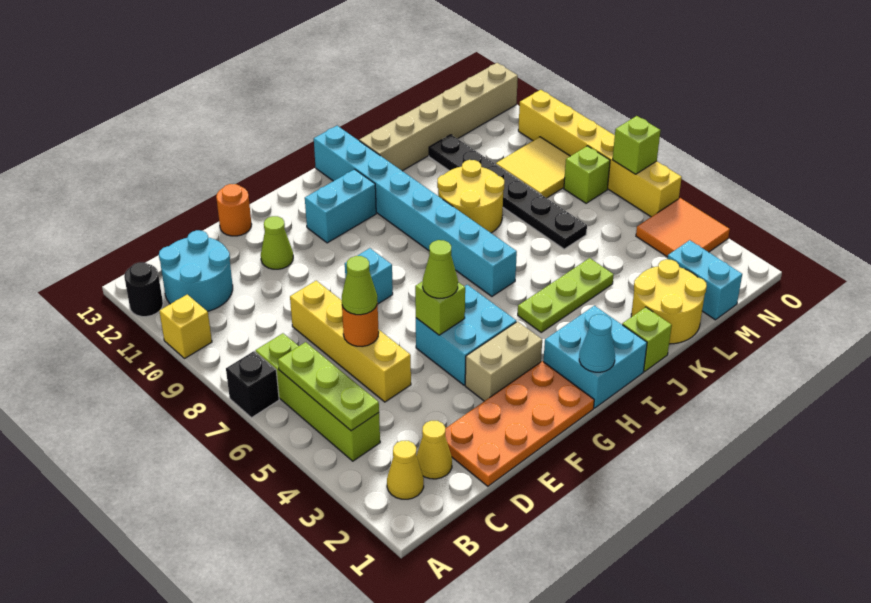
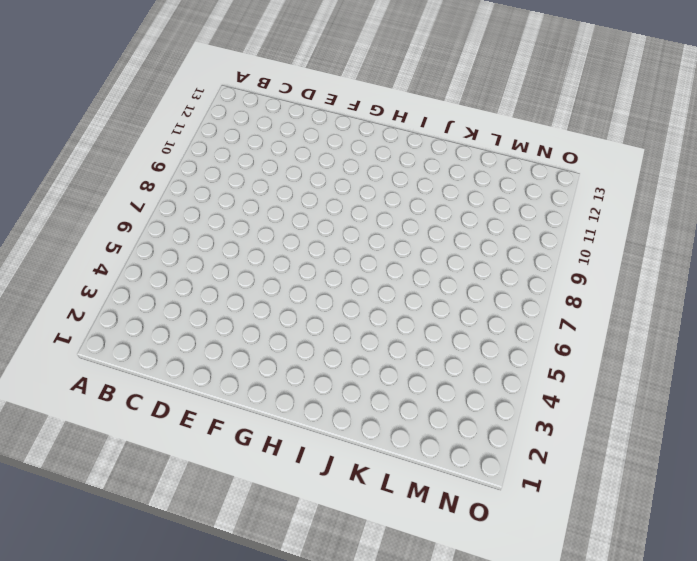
none -> black brick A7 level 1
none -> yellow brick A10 level 1
none -> black round brick A12 level 1
none -> yellow cone B2 level 1

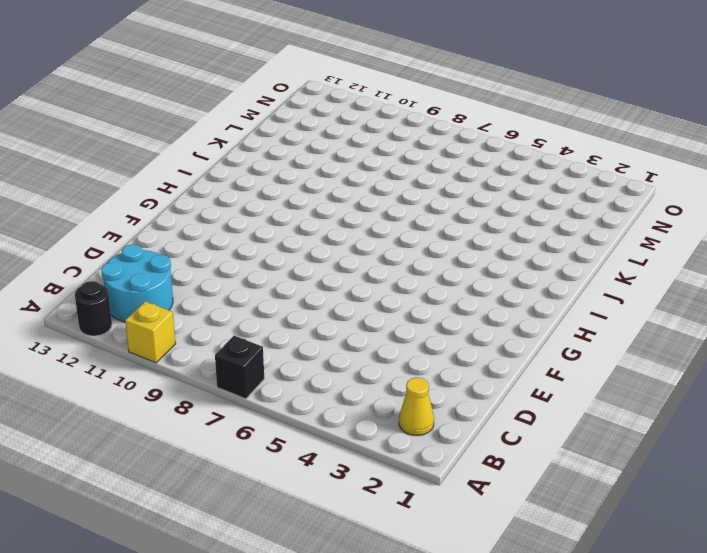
none -> lime brick B4:B7 level 1
none -> yellow cone C2 level 1
none -> orange plate D1:G2 level 1
none -> yellow brick D5:D8 level 1

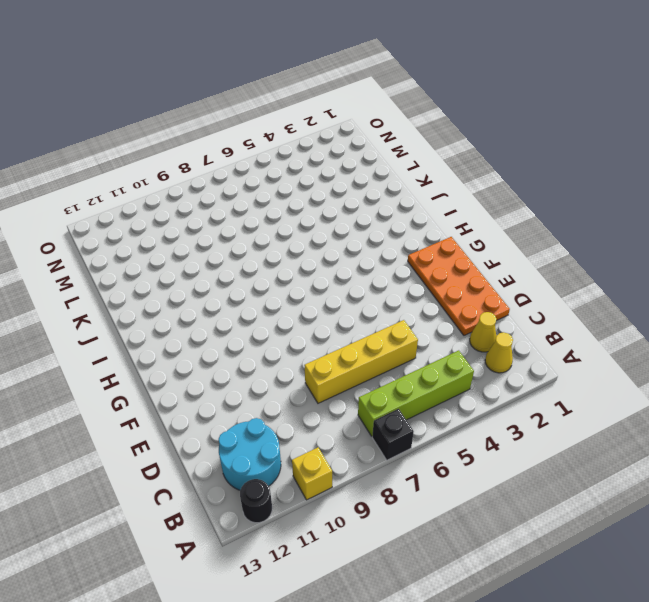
none -> lime cone E11 level 1
none -> orange round brick E13 level 1
none -> tan brick F3:G3 level 1
none -> cyan brick F4:G5 level 1

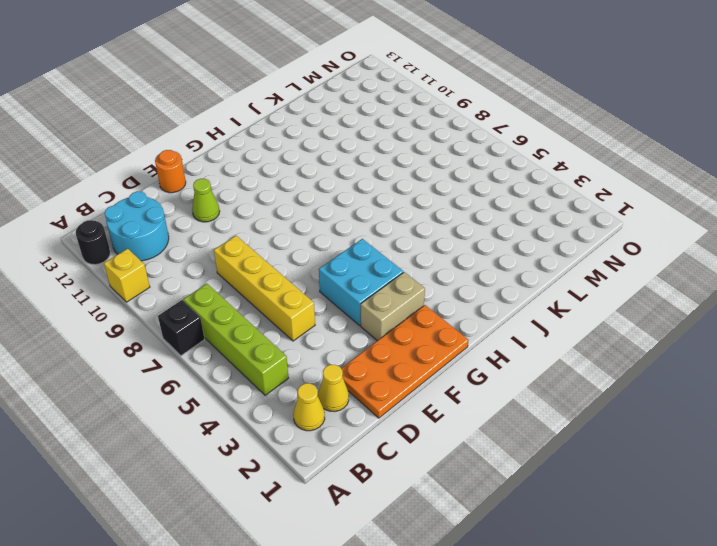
none -> cyan brick F8 level 1
none -> cyan brick G11:H11 level 1
none -> cyan brick H1:I2 level 1
none -> lime plate I4:K4 level 1

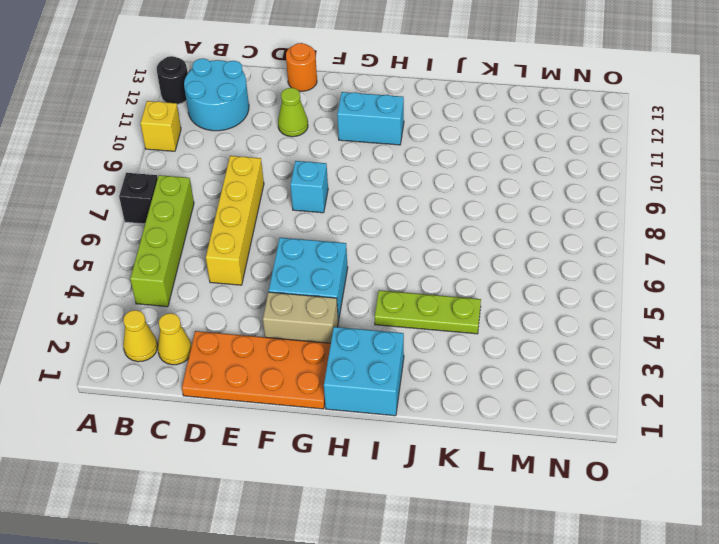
none -> cyan brick I6:I13 level 1
none -> lime brick J1 level 1
none -> yellow round brick J8:K9 level 1
none -> tan brick J12:O12 level 1

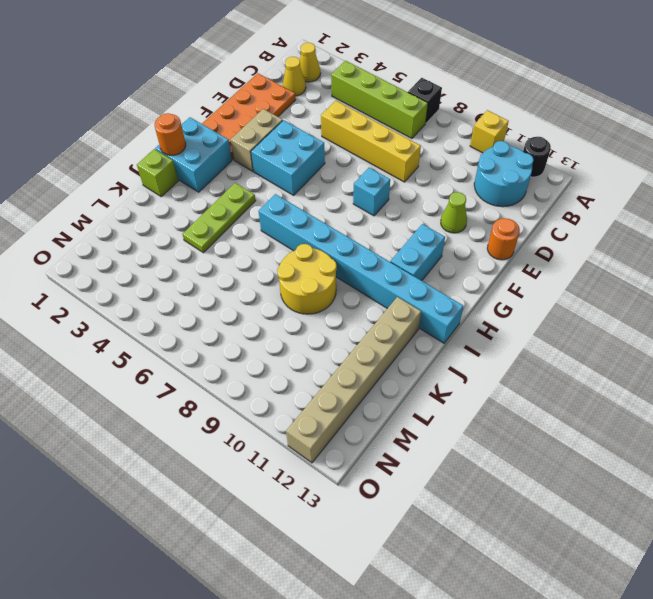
orange round brick I1 level 2 -> orange round brick D6 level 2
none -> yellow round brick K1:L2 level 1
none -> black plate L6:L11 level 1
none -> cyan brick M1:M2 level 1
none -> yellow tile M8:N9 level 1

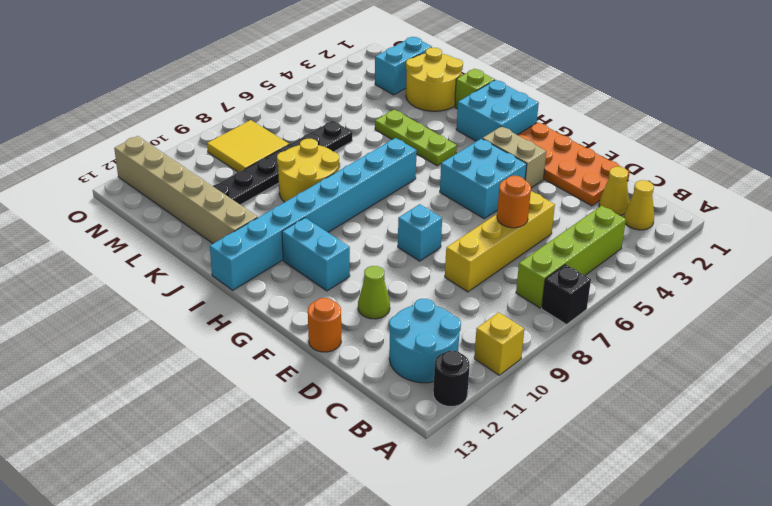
none -> orange tile N3:O4 level 1
none -> lime brick N7 level 1
none -> yellow brick O5:O10 level 1
none -> lime plate B4:B6 level 2

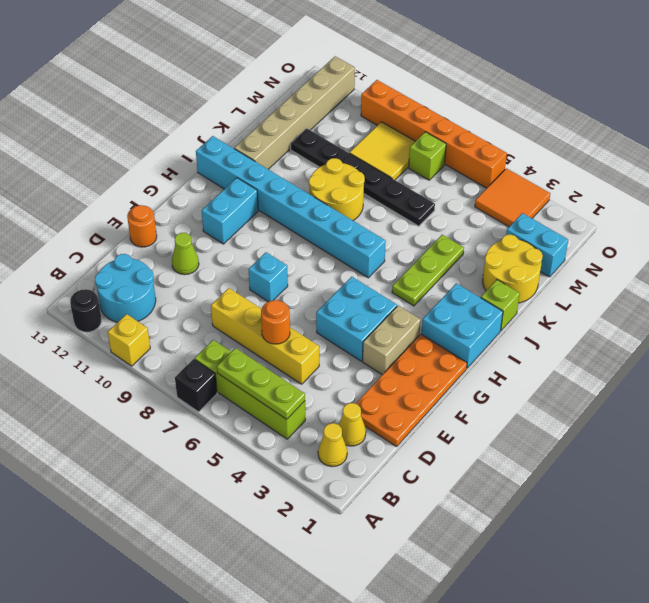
orange brick O5:O10 level 1 -> yellow brick O5:O10 level 1
none -> lime brick F5 level 2
none -> cyan cone H1 level 2
none -> lime brick O6 level 2
none -> lime cone D6 level 3

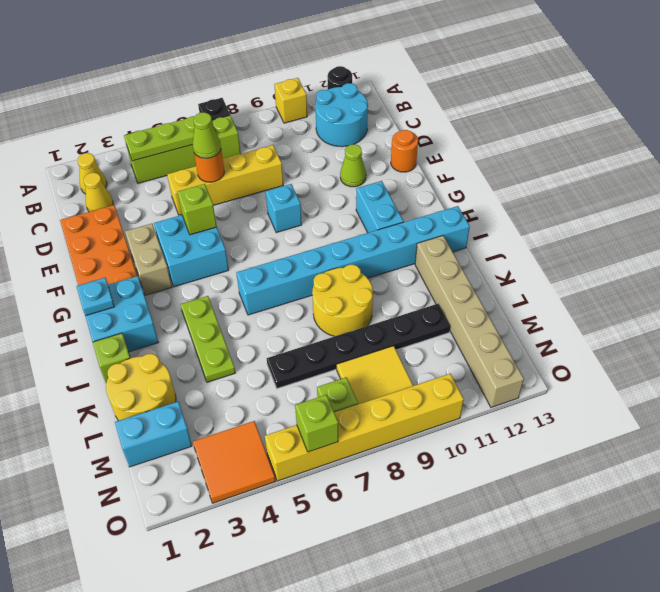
cyan plate H1 level 2 -> cyan cone H1 level 2
none -> lime cone F5 level 3

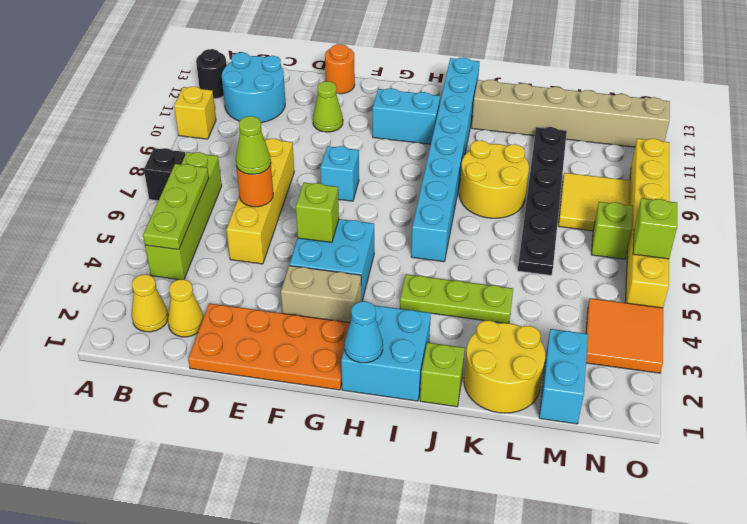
none -> lime cone F5 level 3

